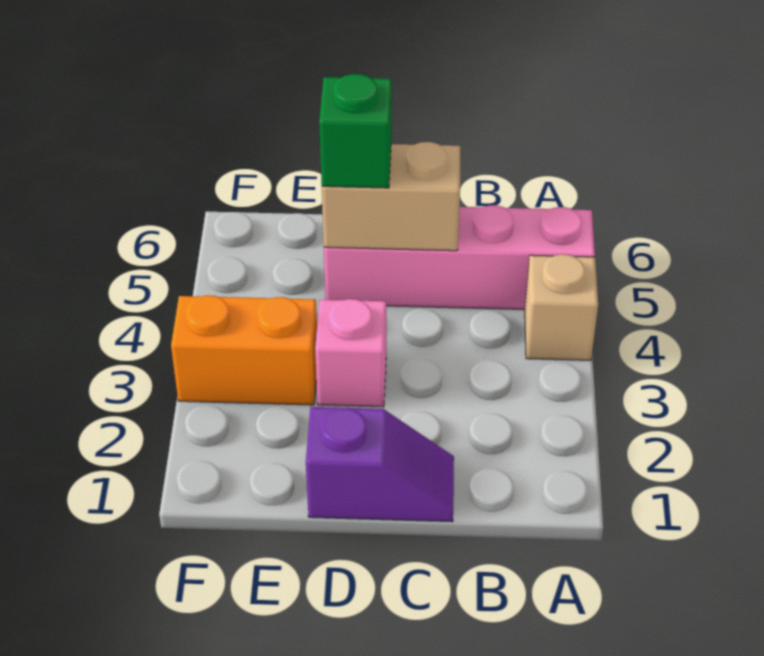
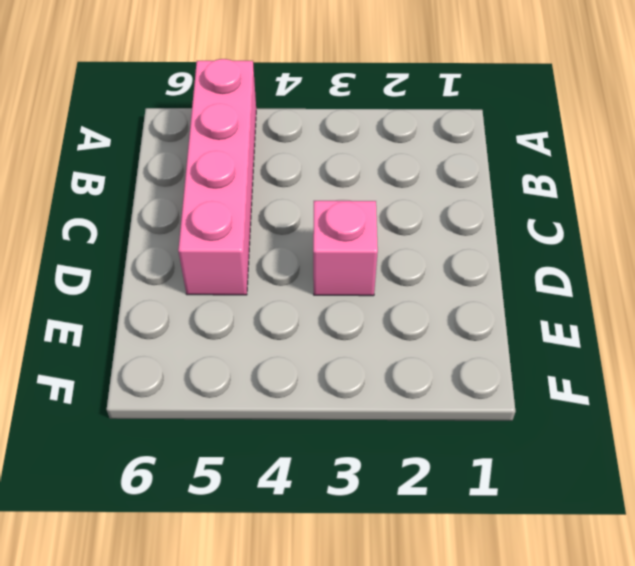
none -> tan brick A4 level 1
none -> purple slope C1:D1 level 1 top D

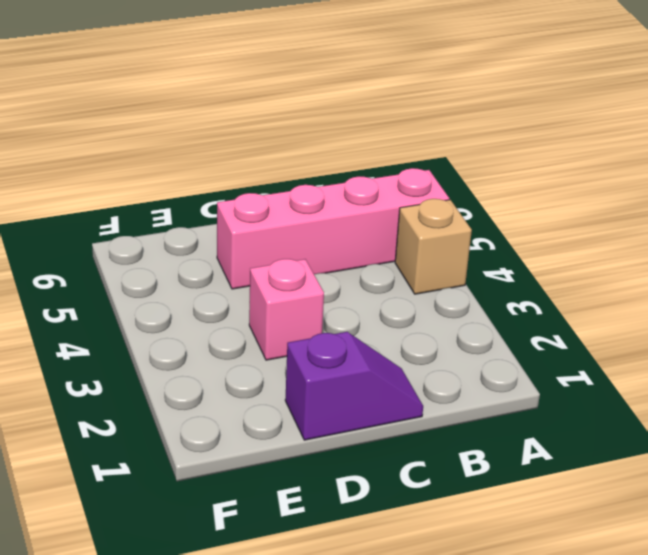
none -> orange brick E3:F3 level 1
none -> tan brick C5:D5 level 2

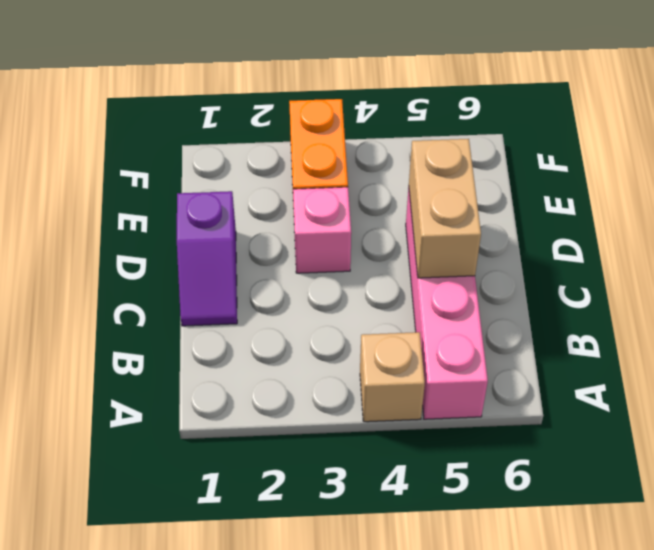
none -> green brick D5 level 3

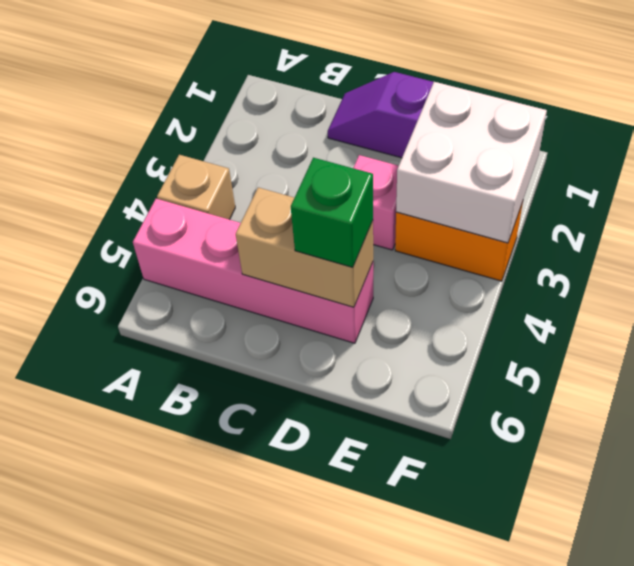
white brick E2:F3 level 2 -> none

